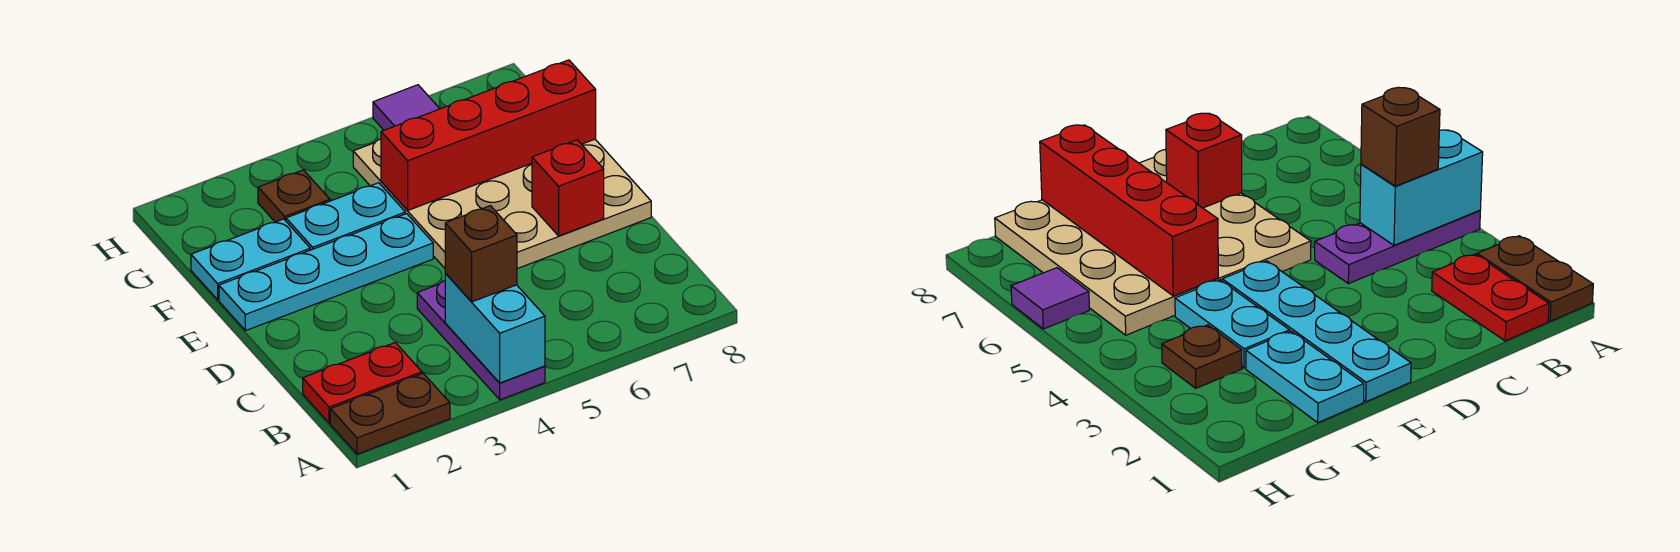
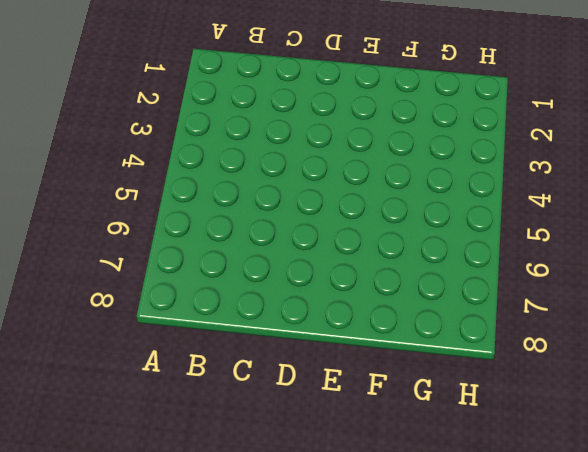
none -> brown plate A1:A2 level 1
none -> purple plate A4:C4 level 1
none -> red plate B1:B2 level 1

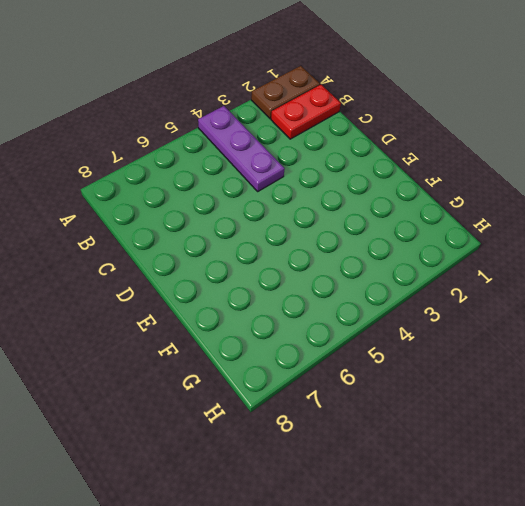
none -> tan plate D5:G8 level 1
none -> cyan plate E1:E4 level 1
none -> cyan plate F1:F2 level 1

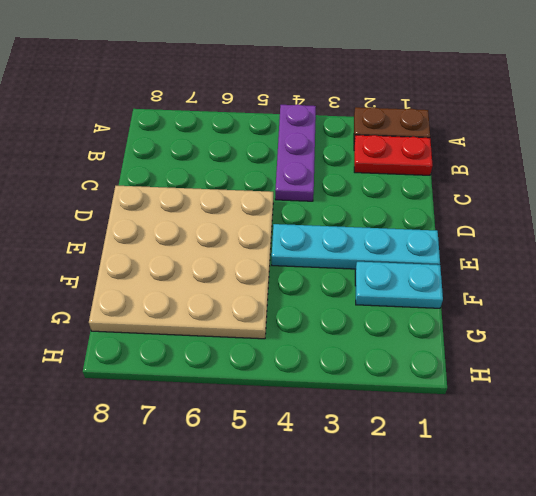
none -> cyan plate F3:F4 level 1
none -> brown plate G3 level 1
none -> purple tile H6 level 1

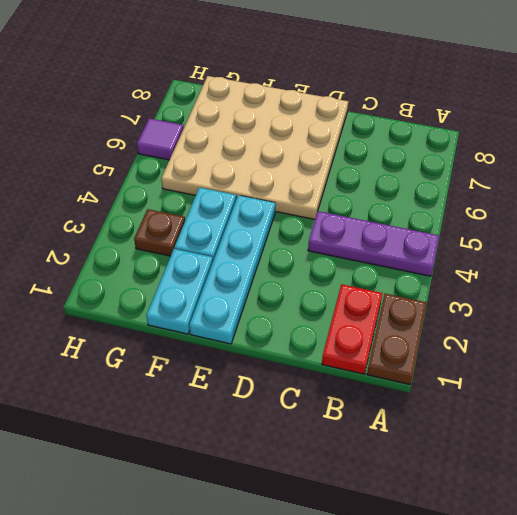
none -> cyan brick A4:B4 level 2
none -> red brick D7 level 2
none -> red brick F5:F8 level 2

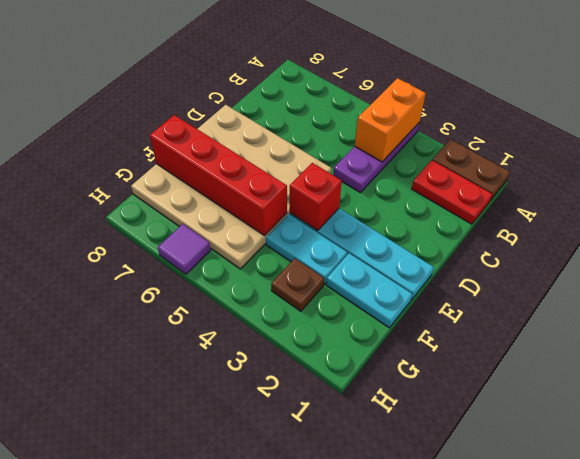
orange brick A4:B4 level 2 -> cyan brick A4:B4 level 2
red brick E4 level 2 -> red brick D7 level 2
none -> brown brick B4 level 3

